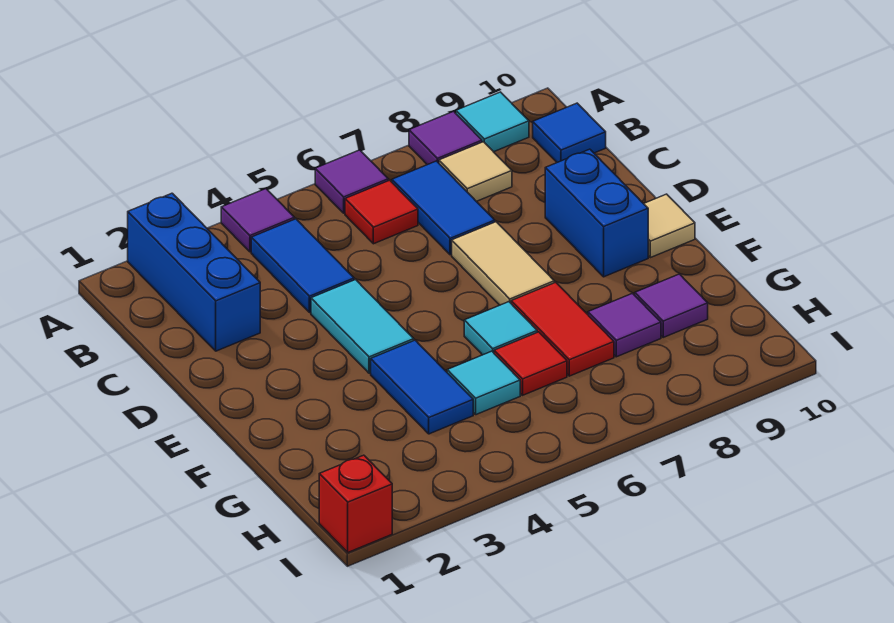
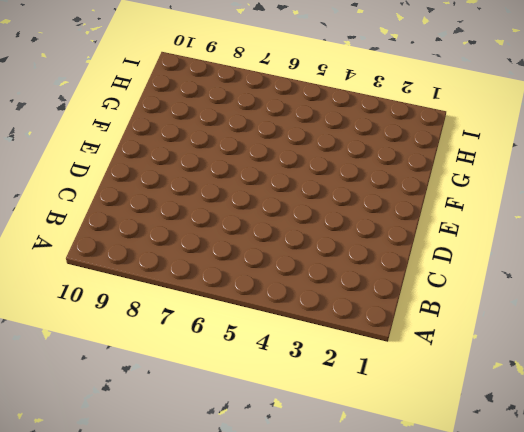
none -> blue brick A2:C2 level 1
none -> purple tile A4 level 1
none -> purple tile A6 level 1

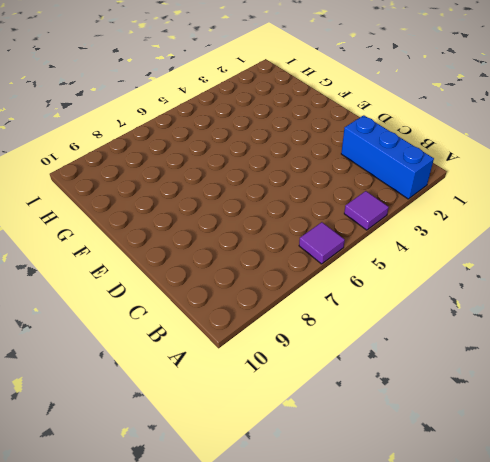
none -> purple tile A8 level 1
none -> cyan tile A9 level 1
none -> blue tile B4:C4 level 1

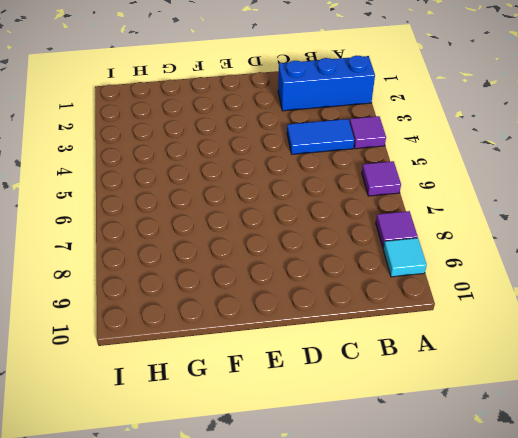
none -> red tile B6 level 1
none -> blue tile B7:C7 level 1
none -> tan tile B8 level 1

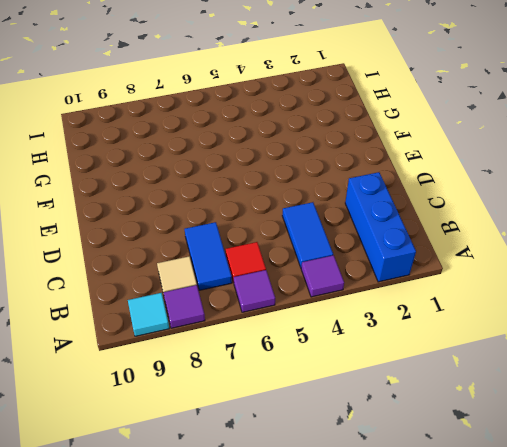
none -> blue tile B10 level 1
none -> cyan tile D4:E4 level 1
none -> tan tile D7:E7 level 1

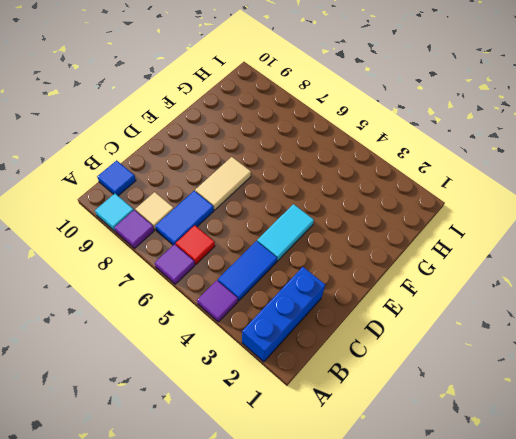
none -> blue brick D9:E9 level 1
none -> tan tile E10 level 1
none -> blue tile F4:G4 level 1

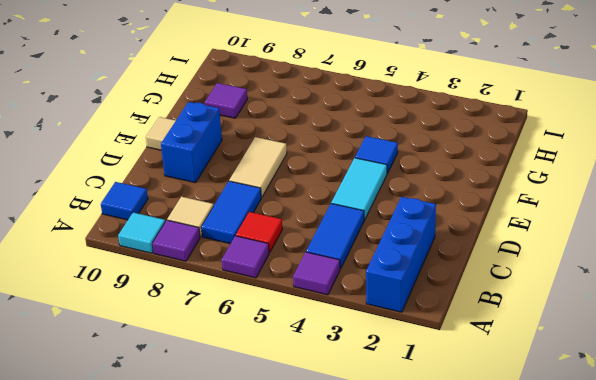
blue tile F4 level 1 -> blue tile F4:G4 level 1
none -> cyan tile F6 level 1
none -> red tile F7:G7 level 1
none -> cyan tile G5 level 1

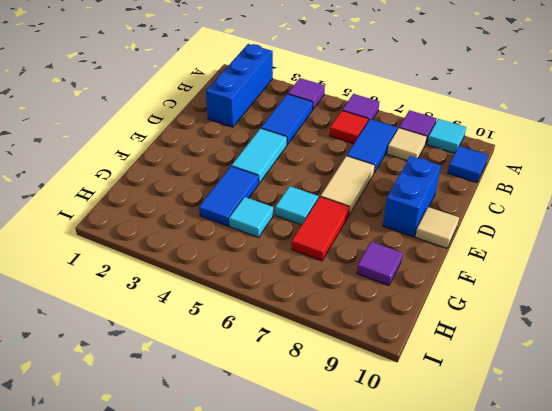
none -> red tile G6 level 1
none -> purple tile G8 level 1
none -> red brick I1 level 1

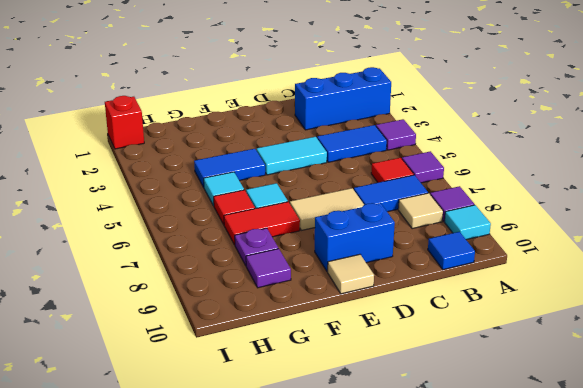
purple plate G8 level 1 -> purple tile G8 level 1

